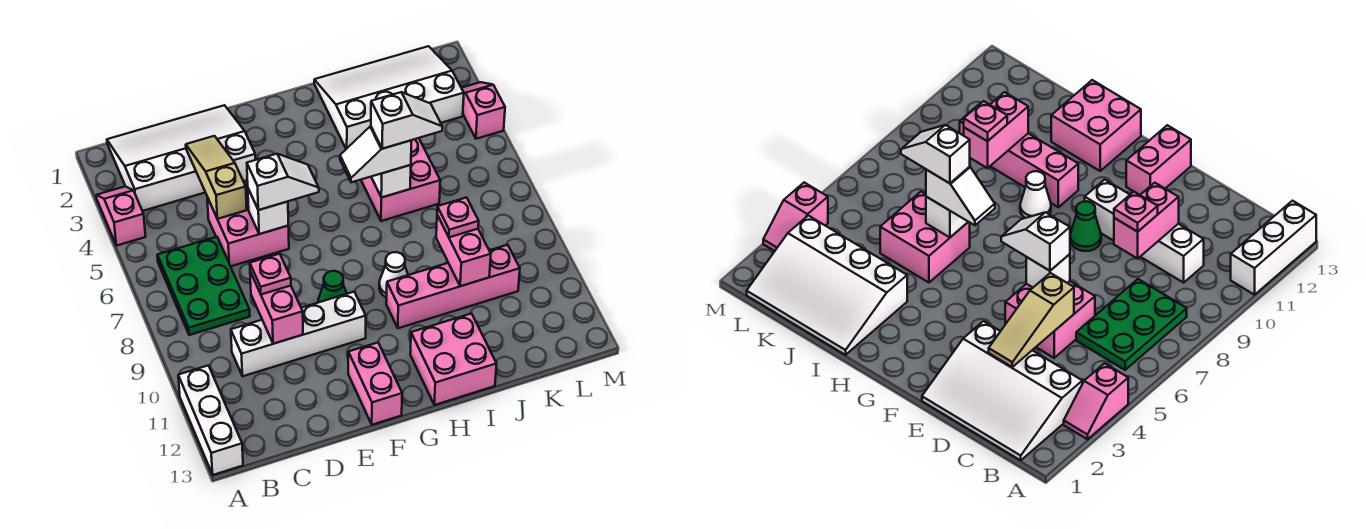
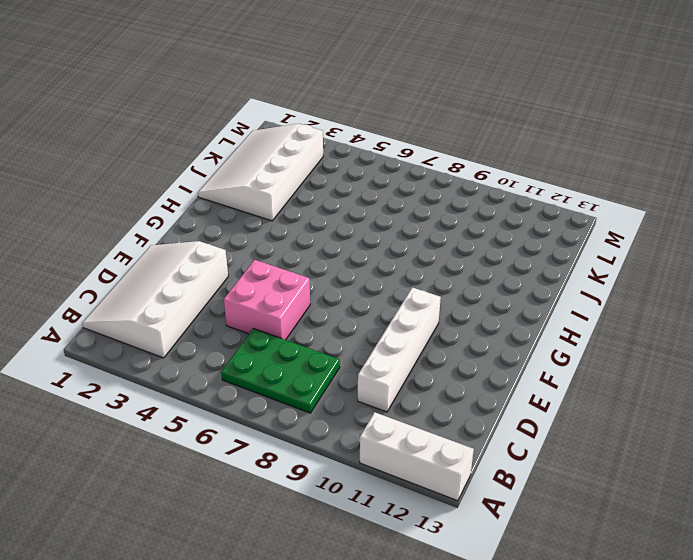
none -> pink slope A3:A4 level 1 top 4
none -> green cone F9 level 1
none -> pink brick F12:F13 level 1

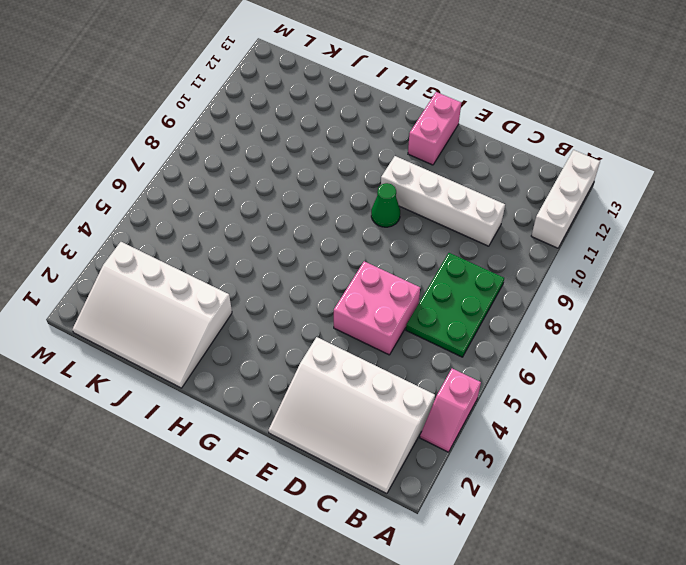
none -> white cone H9 level 1
none -> pink brick H10:K10 level 1
none -> pink brick H12:I13 level 1

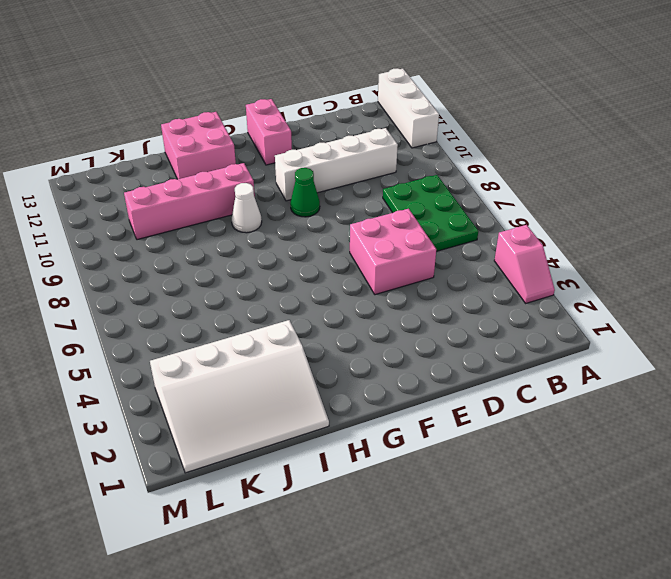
none -> white slope B1:E3 level 1 top 3
none -> pink brick I5:J6 level 1
none -> pink slope M3:M4 level 1 top 4

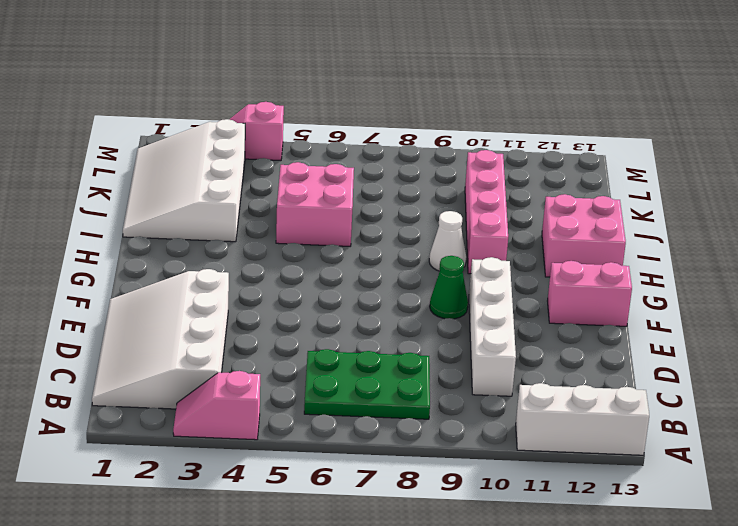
none -> pink brick D5:E6 level 1
none -> tan slope D3:D5 level 2 top 5
none -> pink brick D9:D10 level 2

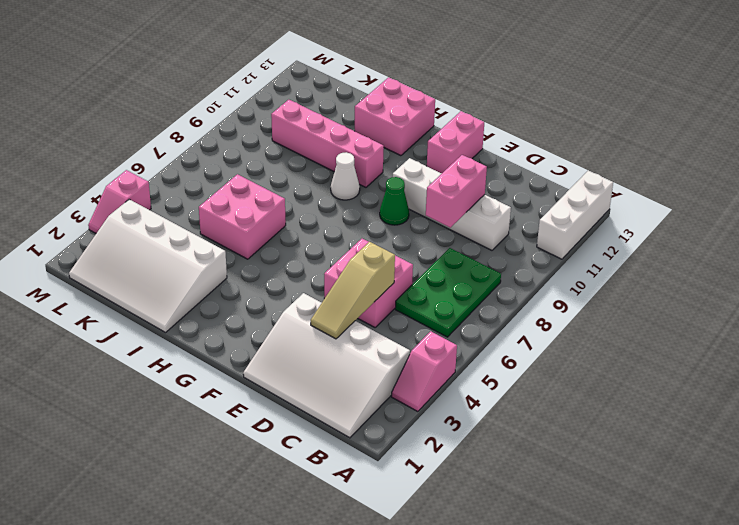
none -> white brick E6 level 2
none -> white brick I6 level 2
none -> pink brick J9:J10 level 2

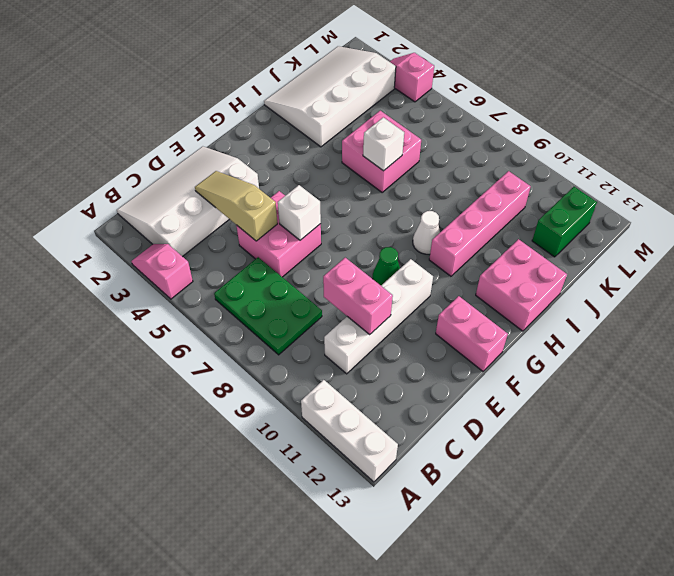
green brick K12:L12 level 1 -> none
none -> pink brick J9:J10 level 2
none -> pink plate D9 level 3
none -> white slope E6:F6 level 3 top E

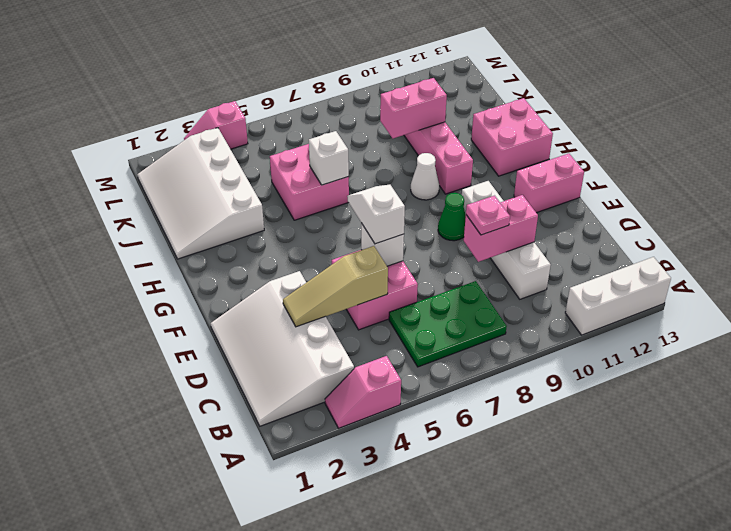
none -> white slope H6:I6 level 3 top I
none -> pink plate J9 level 3
none -> white slope I6:J6 level 4 top I

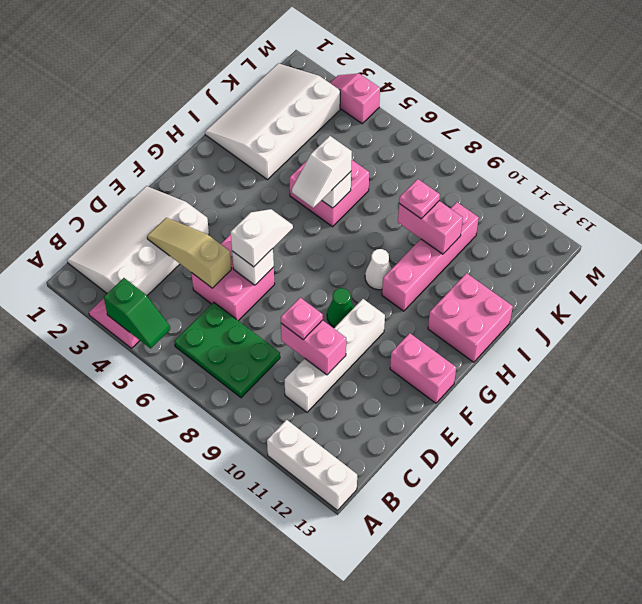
green slope A4:A5 level 2 top 4 -> none
none -> white slope I6:J6 level 4 top I

